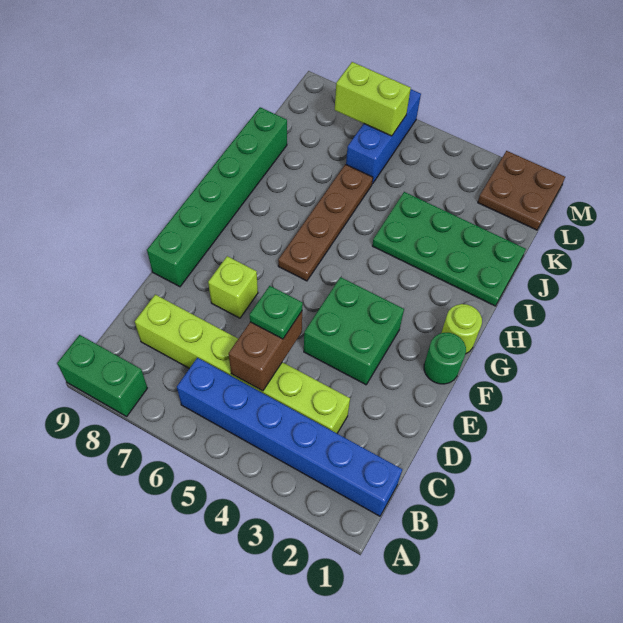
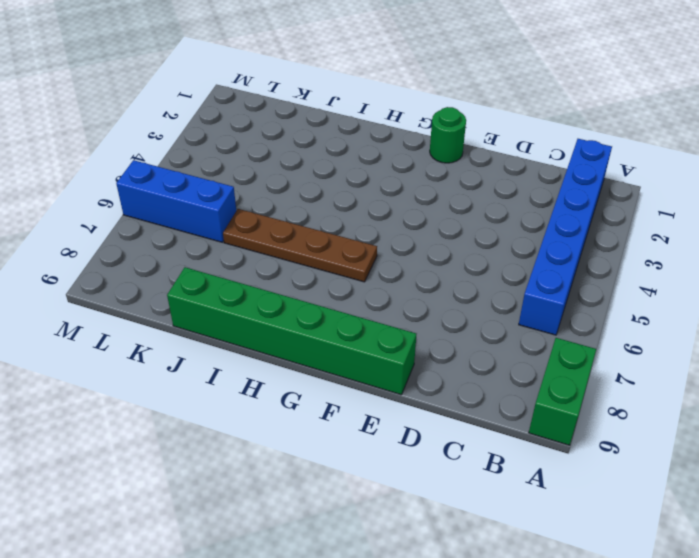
none -> lime brick C3:C8 level 1
none -> green brick E3:F4 level 1
none -> lime brick E7 level 1

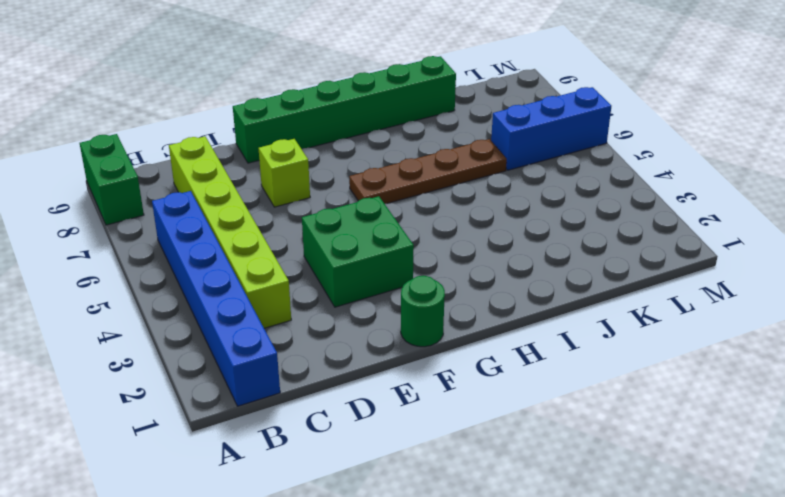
none -> lime round brick G1 level 1
none -> green plate I1:J4 level 1
none -> brown plate L1:M2 level 1

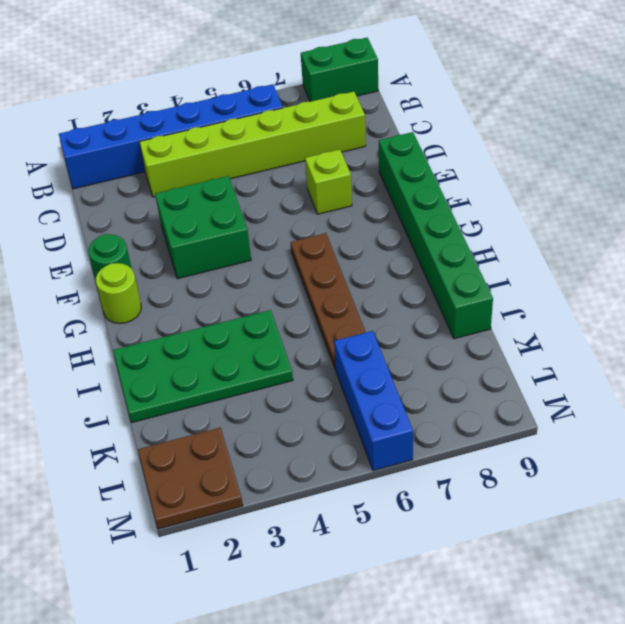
none -> brown brick C5:D5 level 2
none -> lime brick L6:L7 level 2
none -> green plate D5 level 3

